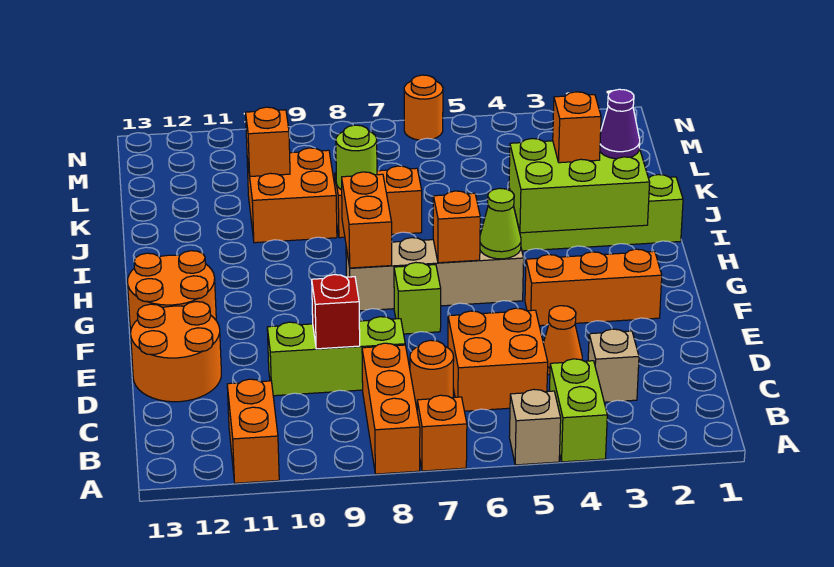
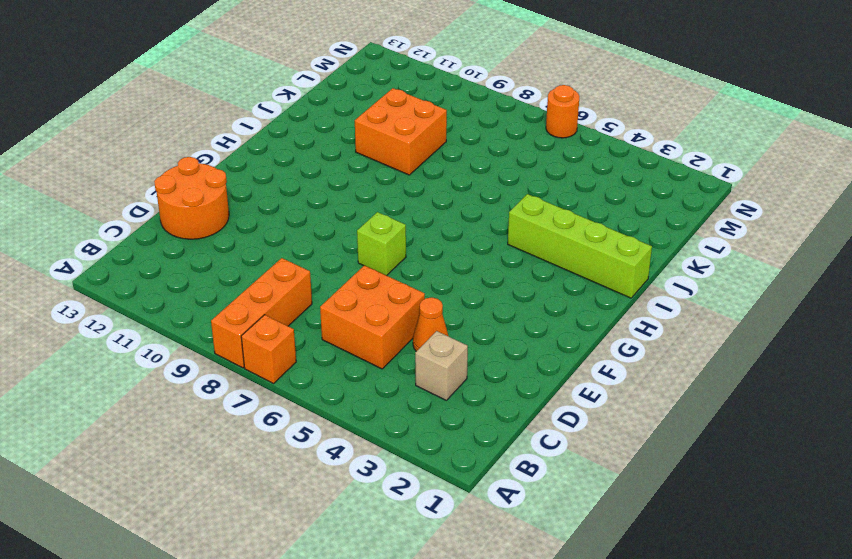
none -> lime brick A4:B4 level 1
none -> tan brick A5 level 1
none -> orange brick A11:B11 level 1

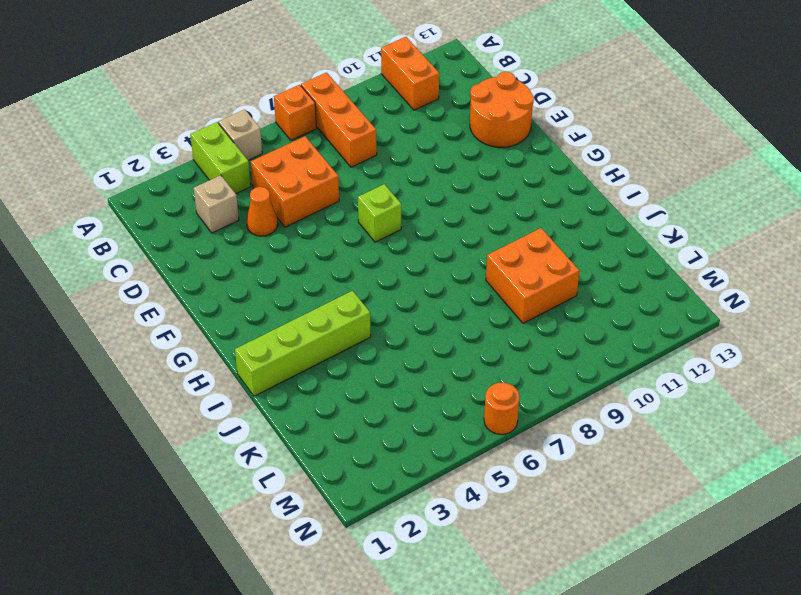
none -> orange round brick C7 level 1
none -> lime brick D8:D10 level 1
none -> orange brick F2:F4 level 1

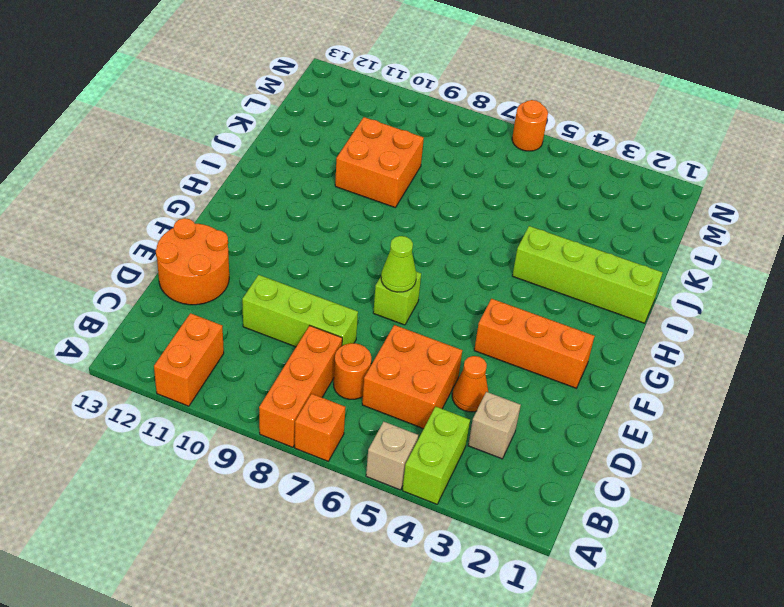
lime cone F7 level 2 -> lime cone G5 level 2
none -> orange round brick F12:G13 level 1
none -> tan brick G5:G8 level 1
none -> orange brick J7:J8 level 1

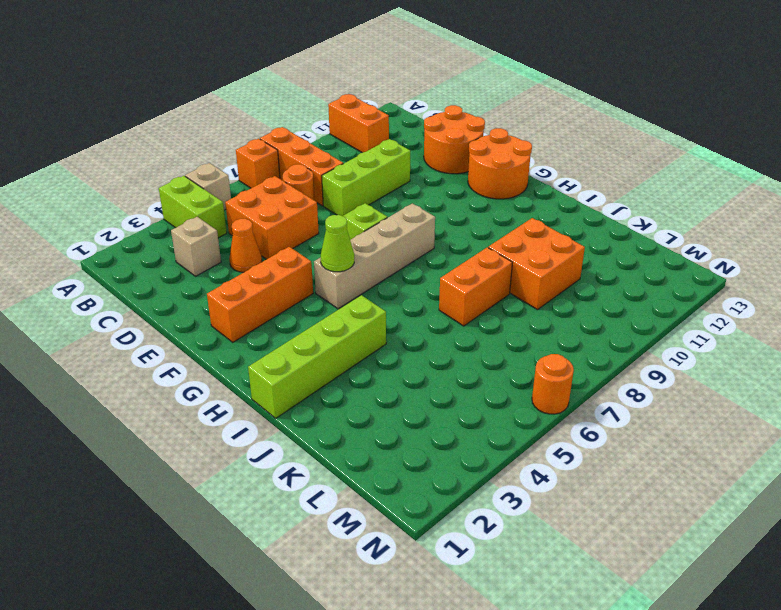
none -> red brick D9 level 2
none -> orange brick G6 level 2
none -> orange brick G8:H8 level 2

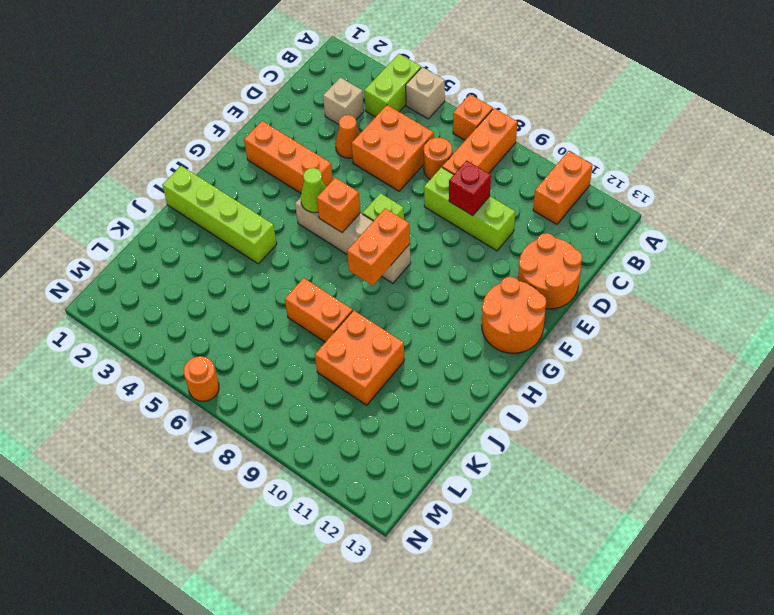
none -> lime brick H2:I4 level 2
none -> lime round brick J8 level 2
none -> orange brick K10 level 2

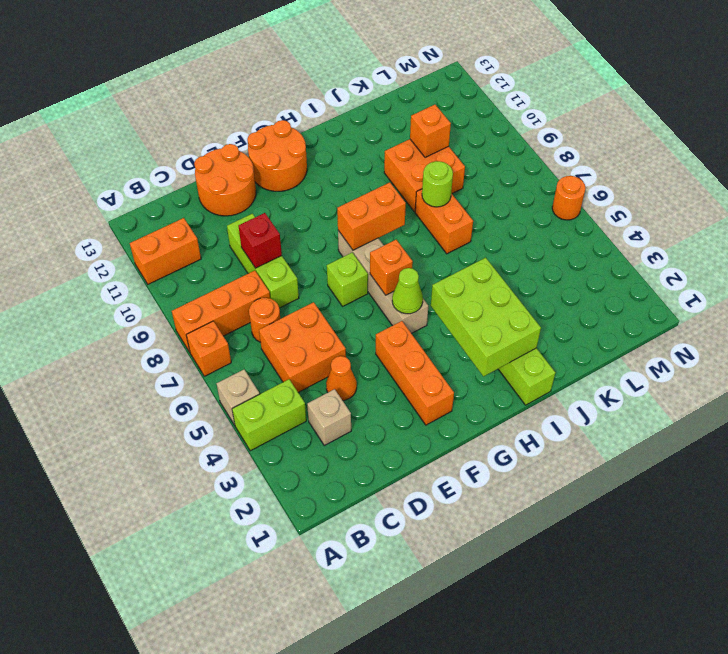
none -> purple cone I2 level 3
none -> orange brick I3 level 3

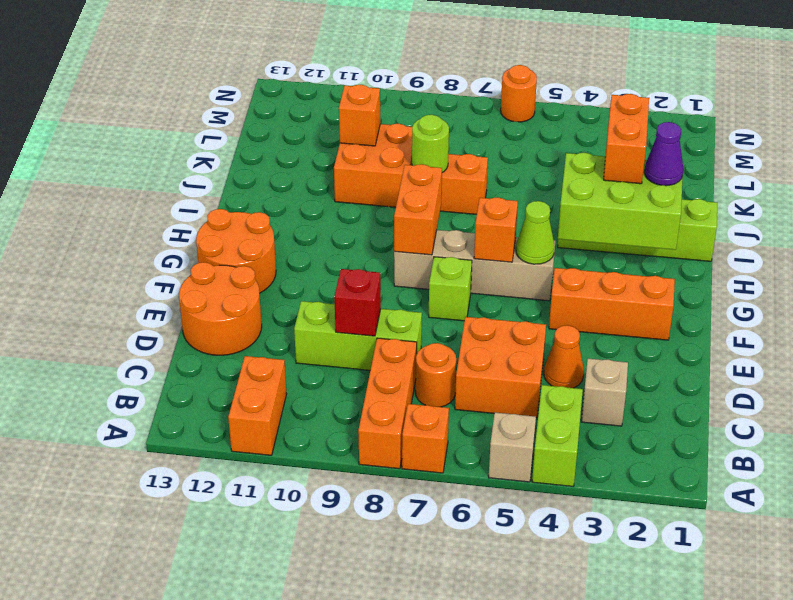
orange brick I3:J3 level 3 -> orange brick I3 level 3

